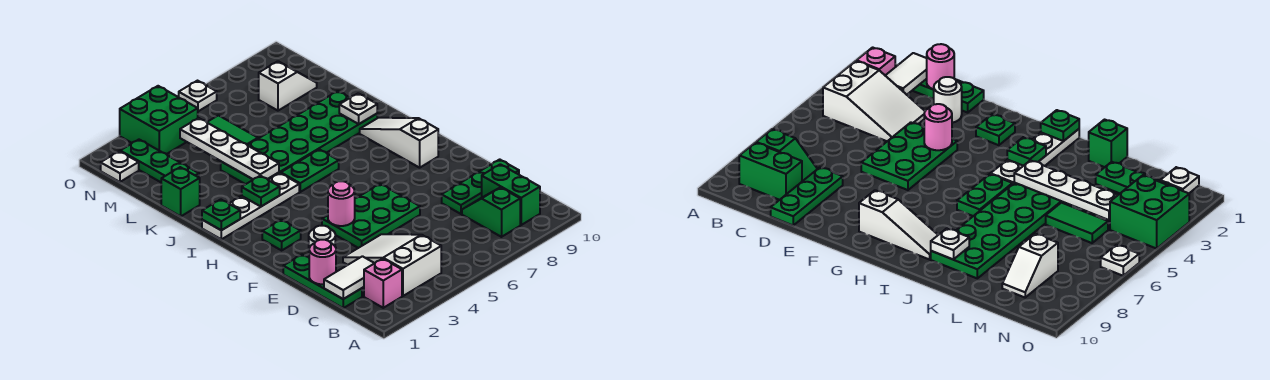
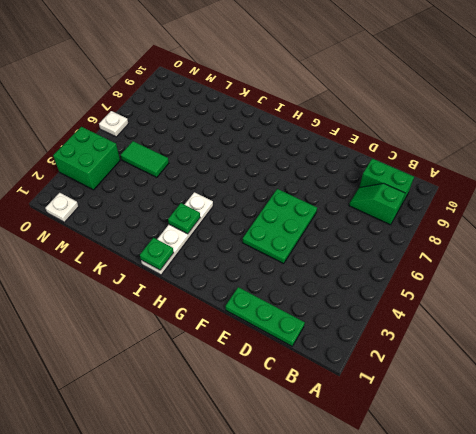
none -> pink brick B2 level 1
none -> white slope B3:D4 level 1 top B
none -> green plate D8:D10 level 1

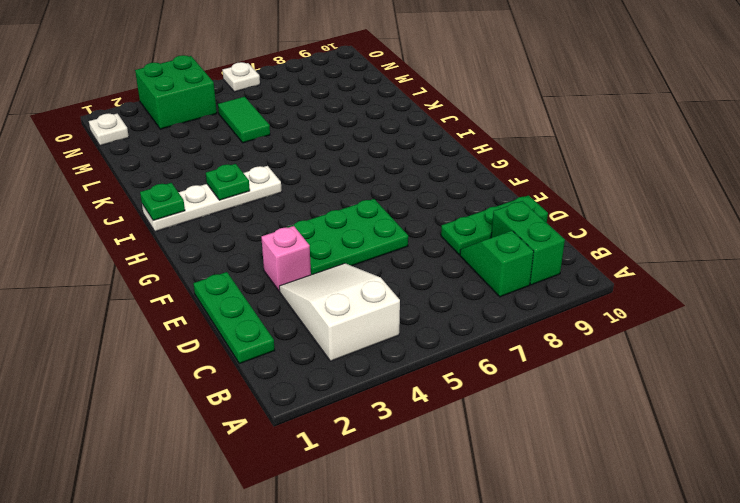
pink brick E3 level 1 -> pink brick B2 level 1
none -> white round brick E2 level 1
none -> green plate G2 level 1
none -> white slope G9:I9 level 1 top G

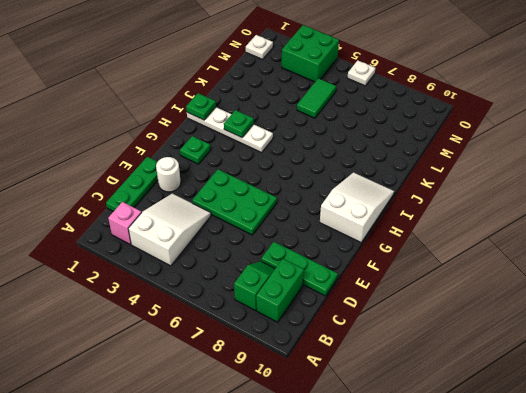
white slope G9:I10 level 1 top G -> white slope G9:I9 level 1 top G
none -> green plate I5:I6 level 1
none -> green plate J4:K9 level 1
none -> green brick K1 level 1

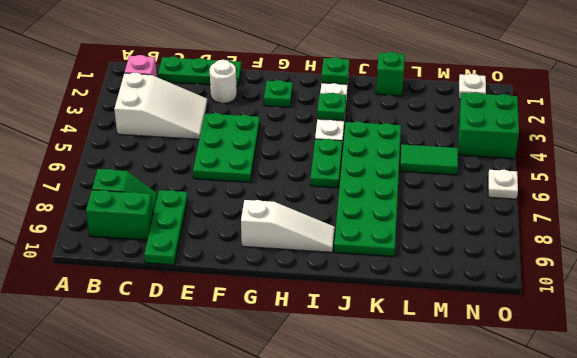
none -> green plate L2:N2 level 1
none -> white slope M8:M9 level 1 top 8
none -> white tile C1:C2 level 2

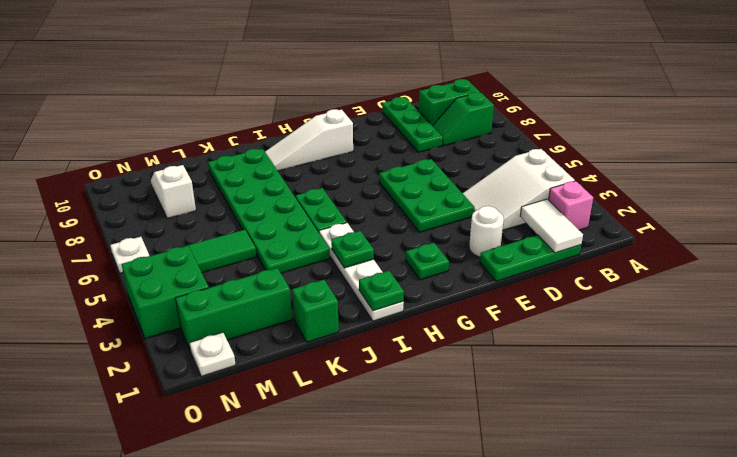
green brick L2:N2 level 1 -> green plate L2:N2 level 1
none -> pink round brick D1 level 2
none -> pink round brick F4 level 2
none -> white plate J4:M4 level 2

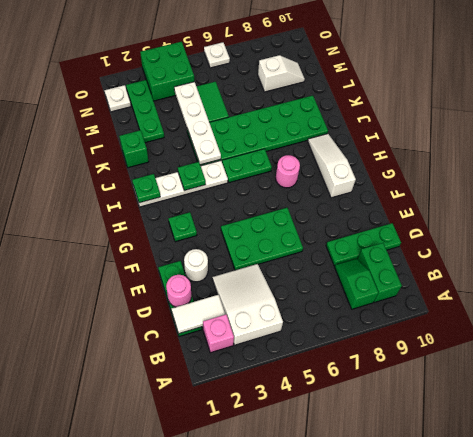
pink round brick H7 level 1 -> pink round brick F4 level 2
none -> white plate J9 level 2

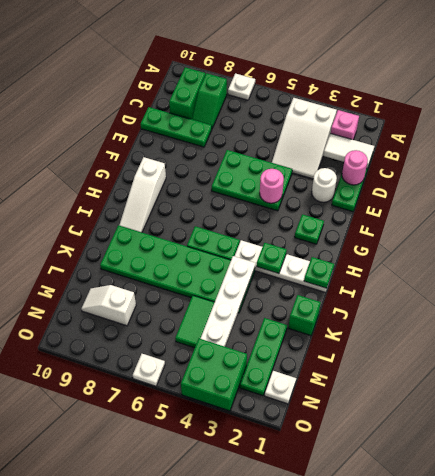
white plate A7 level 1 -> white plate J9 level 2

